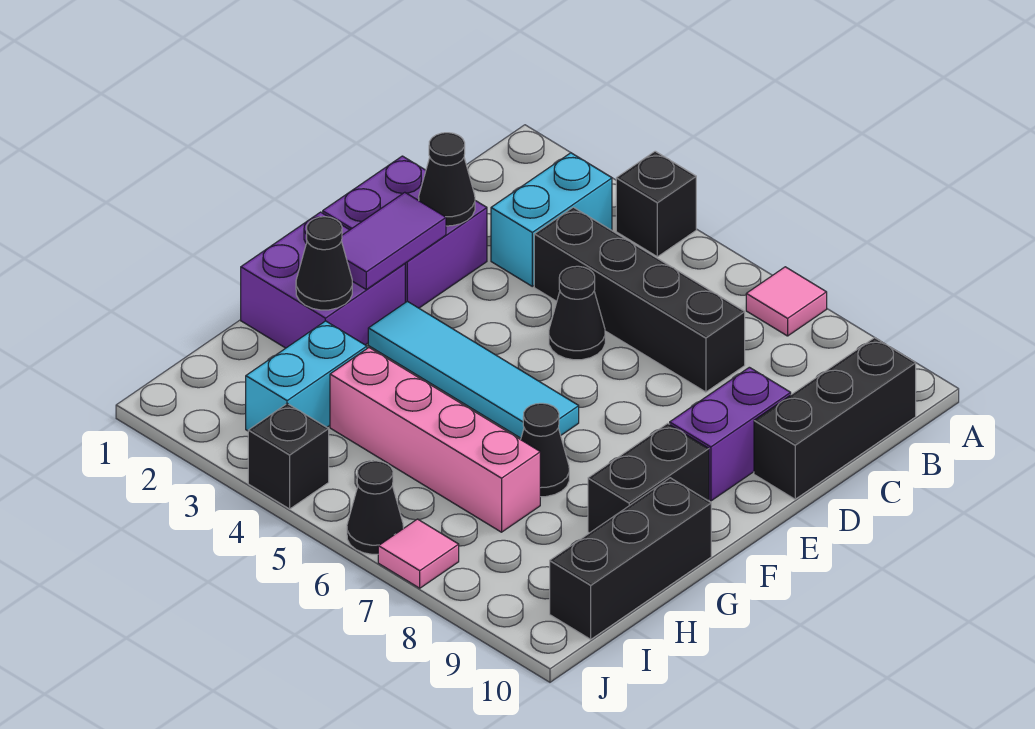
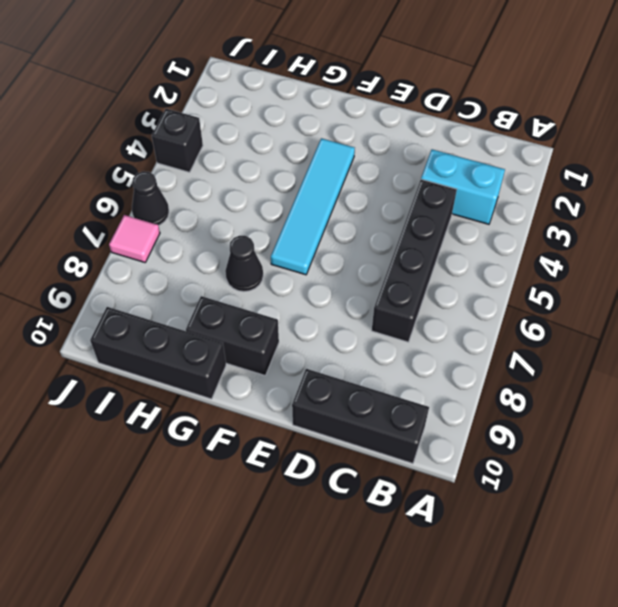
none -> black brick A4 level 1
none -> pink tile A7 level 1
none -> purple brick D1:E2 level 1

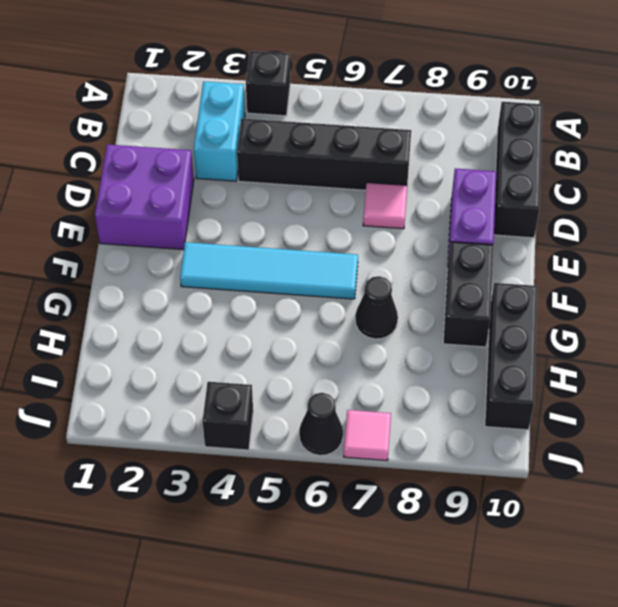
pink tile D7 level 1 -> pink tile A7 level 1
none -> black cone D5 level 1
none -> purple brick F1:G2 level 1
none -> cyan brick H3:I3 level 1

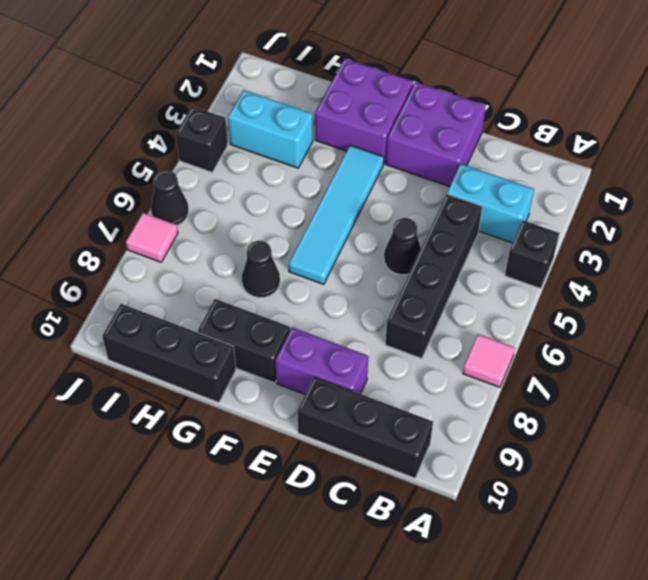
none -> pink brick H4:H7 level 1
none -> black cone D2 level 2
none -> purple tile E2:F2 level 2

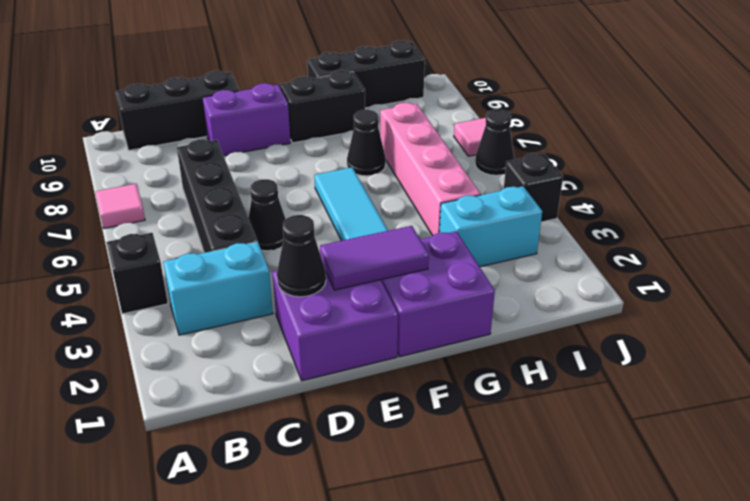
none -> black cone G2 level 2

